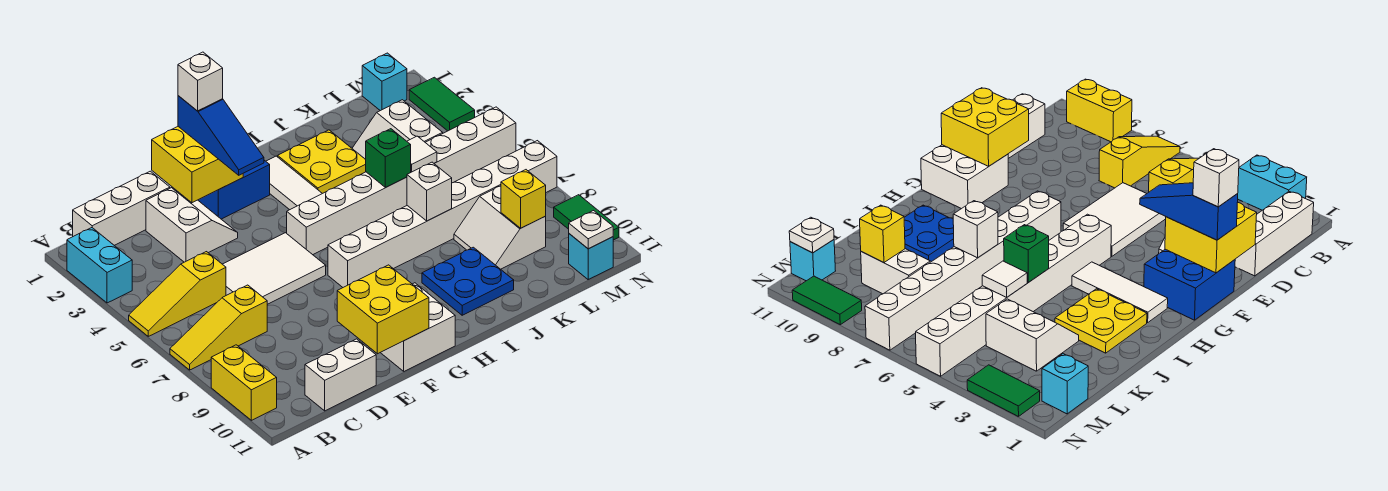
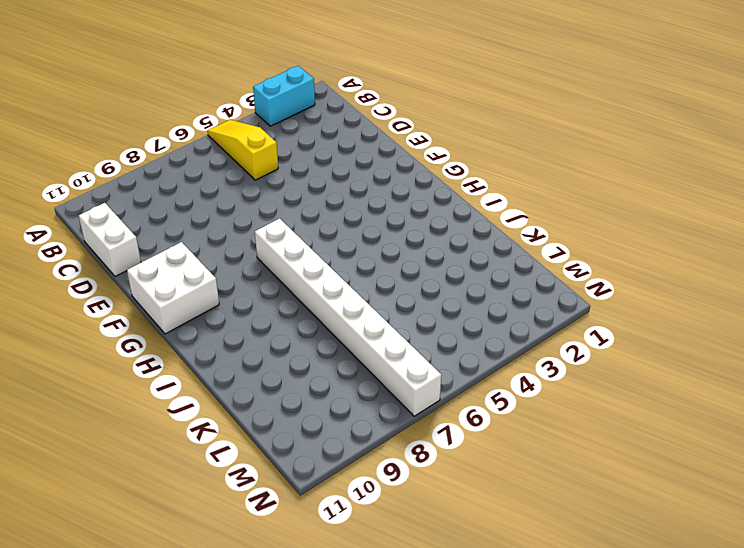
none -> yellow slope A7:C7 level 1 top C
none -> yellow brick A9:A10 level 1
none -> white brick B1:D1 level 1
none -> white slope D2:E3 level 1 top D

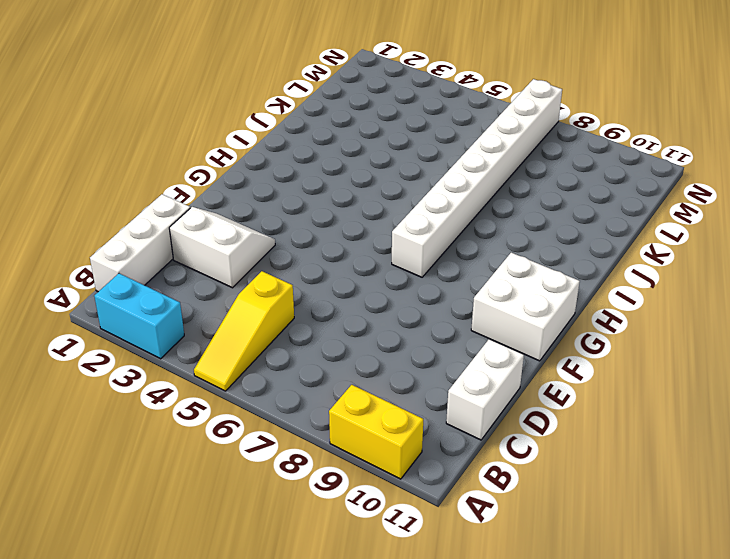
none -> yellow slope A7:C7 level 1 top C
none -> white tile D5:F6 level 1
none -> blue brick F1:G2 level 1
none -> white brick G5:N5 level 1

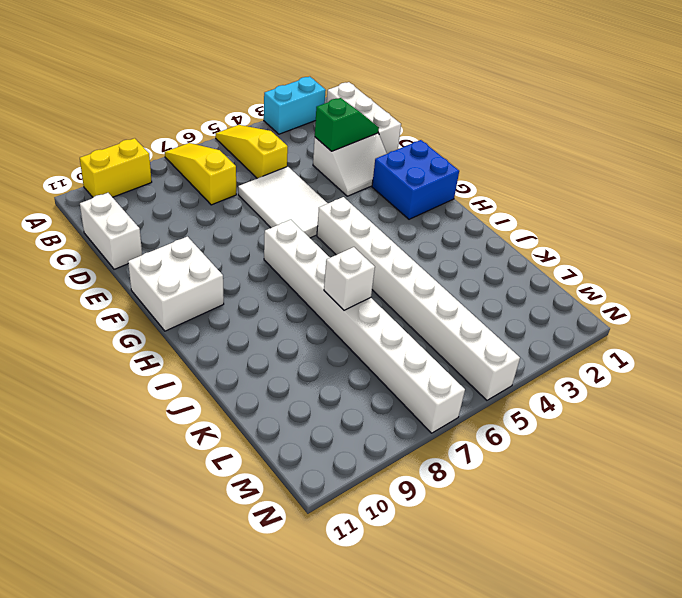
green slope D2:D3 level 2 top 3 -> none
none -> white tile H2:H4 level 1
none -> yellow plate I2:J3 level 1
none -> blue plate I9:J10 level 1
none -> white slope K3:L4 level 1 top L

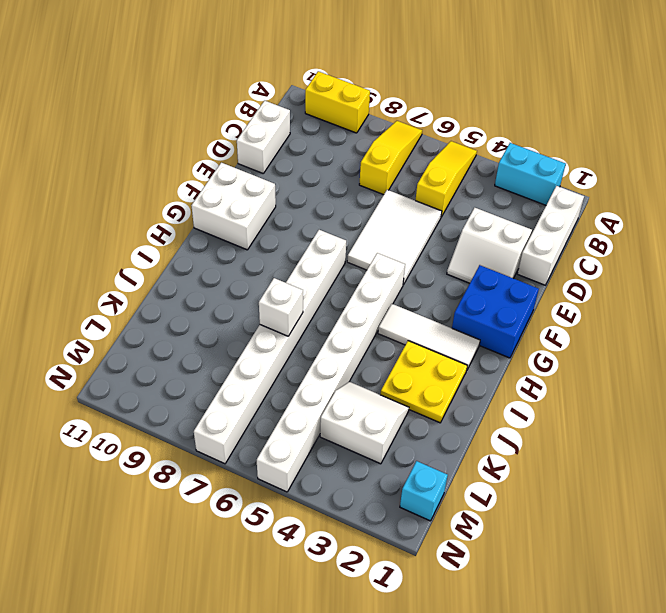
none -> blue plate I9:J10 level 1
none -> white slope K8:L9 level 1 top L
none -> cyan brick M11 level 1
none -> green tile N2:N3 level 1

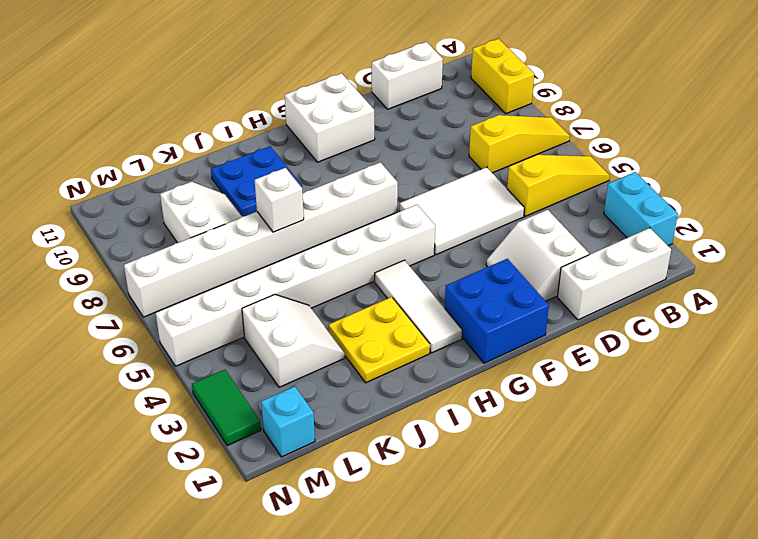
none -> cyan brick M11 level 1
none -> green tile N9:N10 level 1
none -> yellow brick E1:F2 level 2
none -> yellow brick E10:F11 level 2

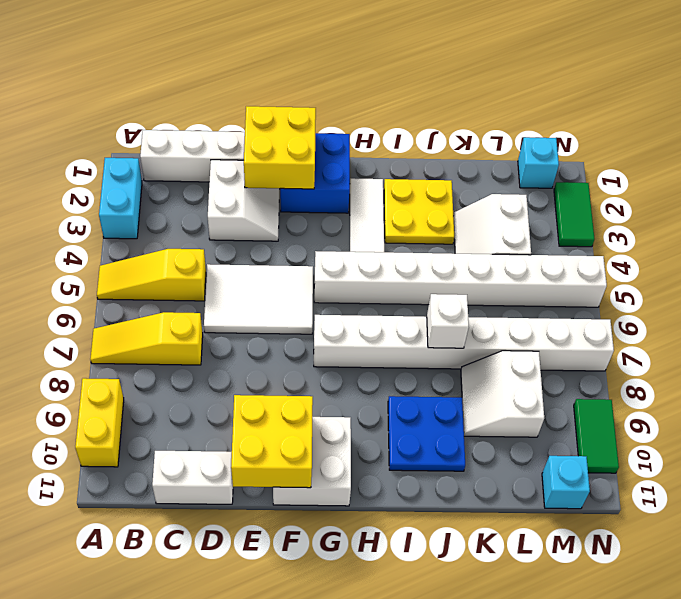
none -> green brick J5 level 2
none -> white tile K5 level 2
none -> yellow brick L9 level 2
none -> white plate M11 level 2

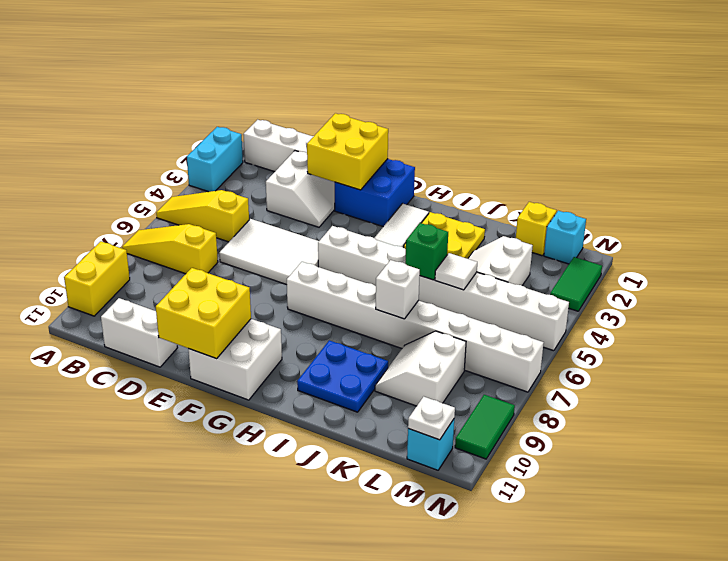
yellow brick L1 level 1 -> yellow brick L9 level 2
none -> blue slope F1:F3 level 3 top 1
none -> white brick F1 level 4

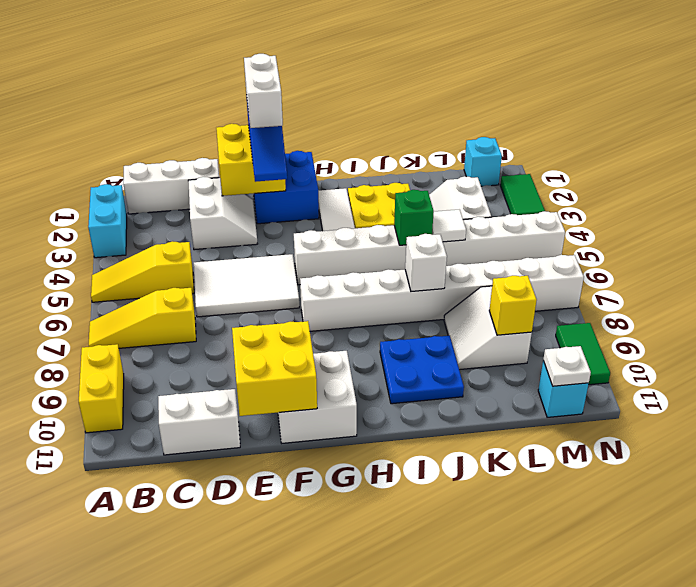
white brick F1:F2 level 4 -> white brick F1 level 4

